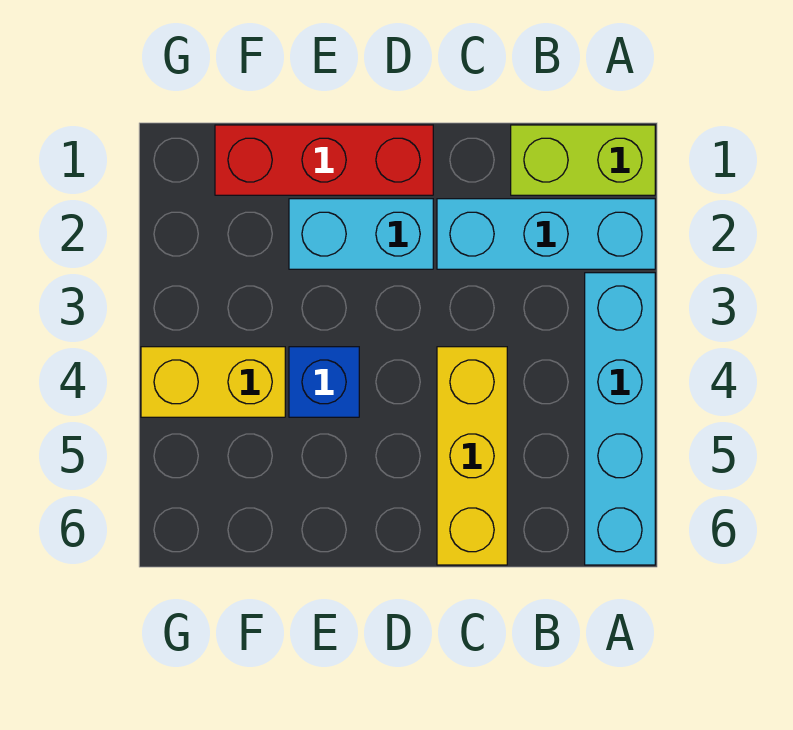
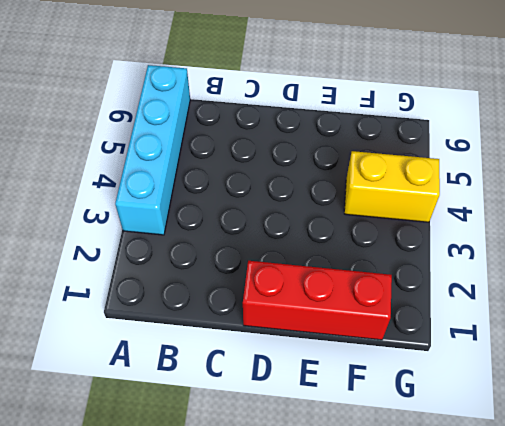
none -> lime brick A1:B1 level 1
none -> cyan brick A2:C2 level 1

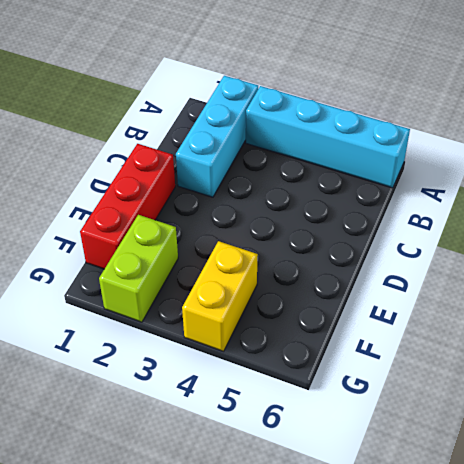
lime brick F2:G2 level 1 -> lime brick A1:B1 level 1
none -> yellow brick C4:C6 level 1
none -> cyan brick D2:E2 level 1

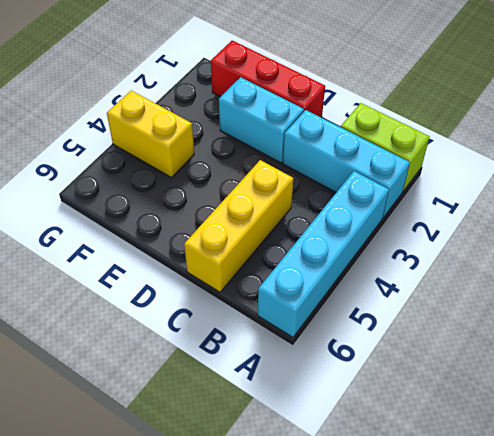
none -> blue brick E4 level 1

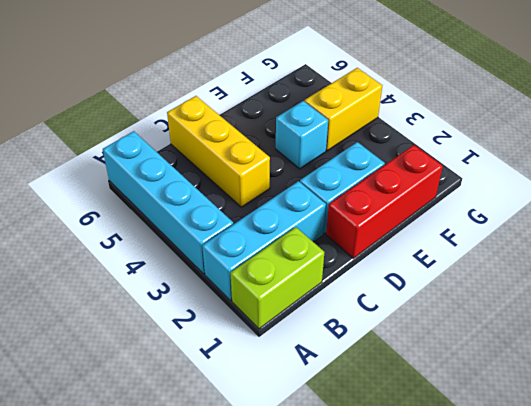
cyan brick E4 level 1 -> blue brick E4 level 1

